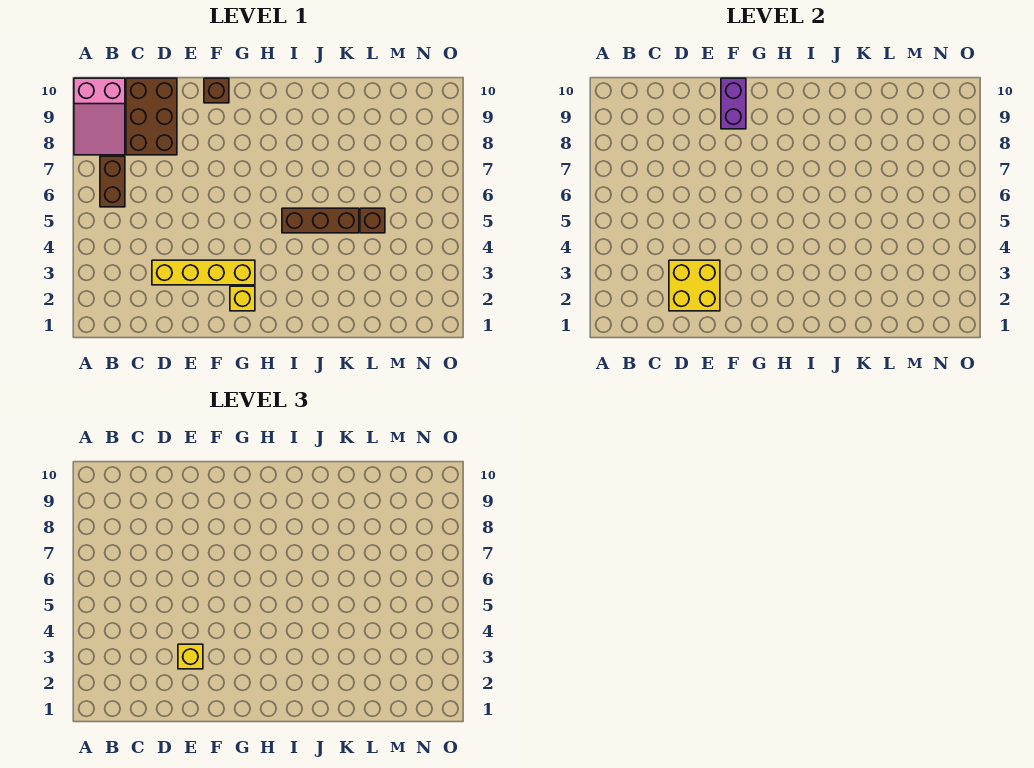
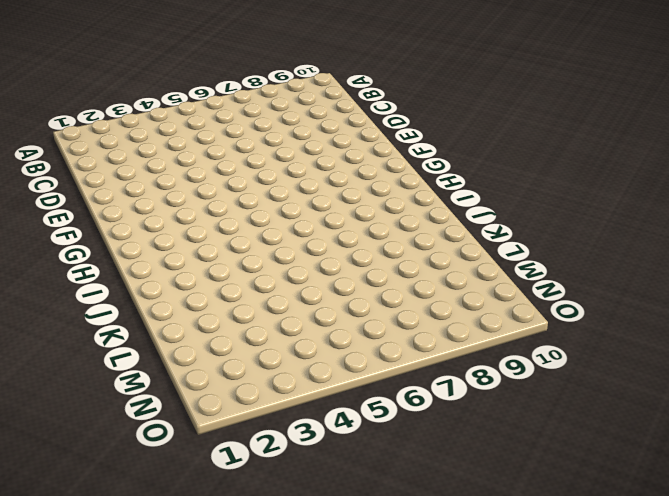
none -> pink slope A8:B10 level 1 top 10
none -> brown brick B6:B7 level 1

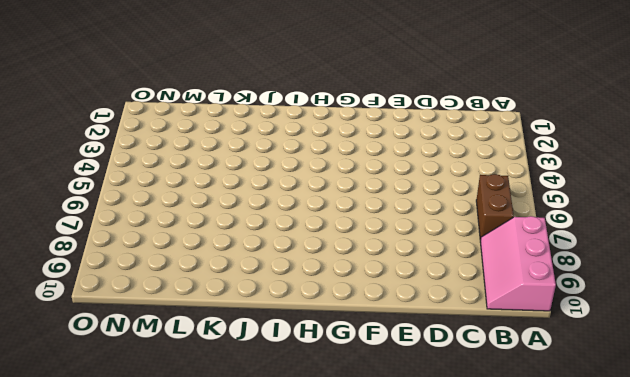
pink slope A8:B10 level 1 top A -> pink slope A8:B10 level 1 top 10
none -> brown brick C8:D10 level 1
none -> yellow brick D3:G3 level 1

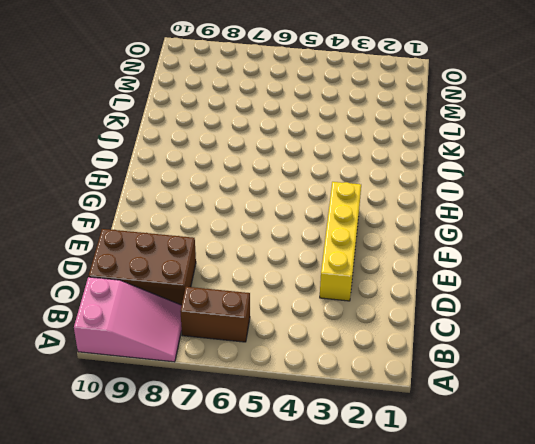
none -> brown brick F10 level 1
none -> yellow brick G2 level 1

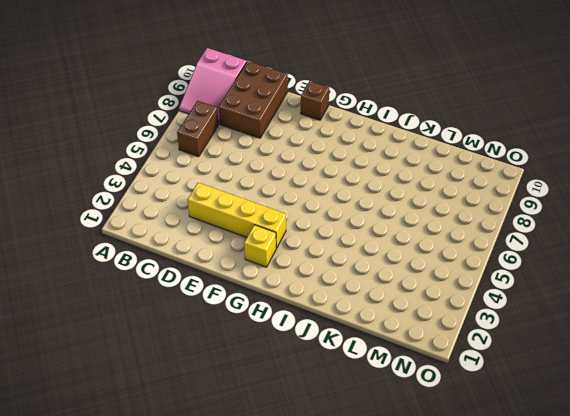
none -> brown brick I5:K5 level 1
none -> brown brick L5 level 1

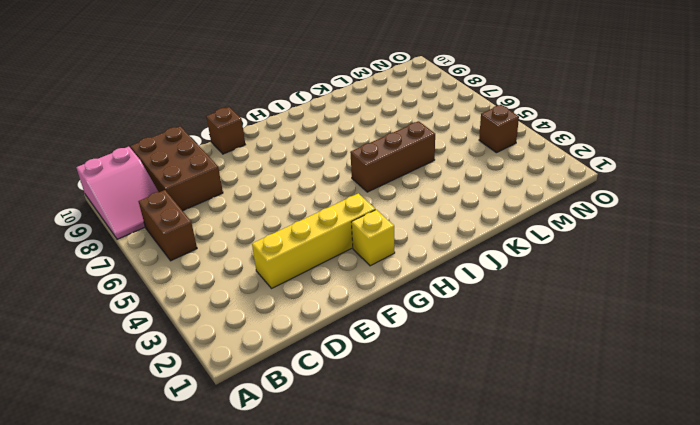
brown brick N4 level 1 -> brown brick L5 level 1
none -> yellow brick D2:E3 level 2
none -> purple brick F9:F10 level 2

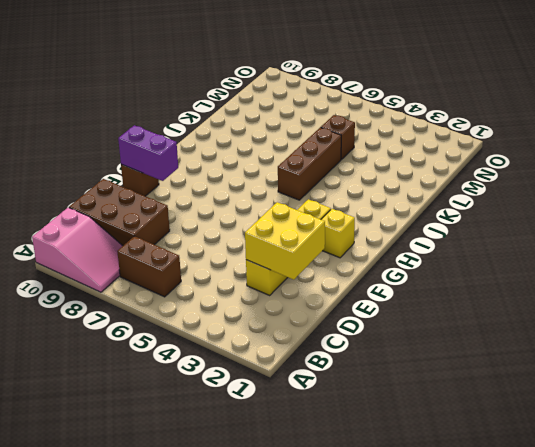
none -> yellow brick E3 level 3

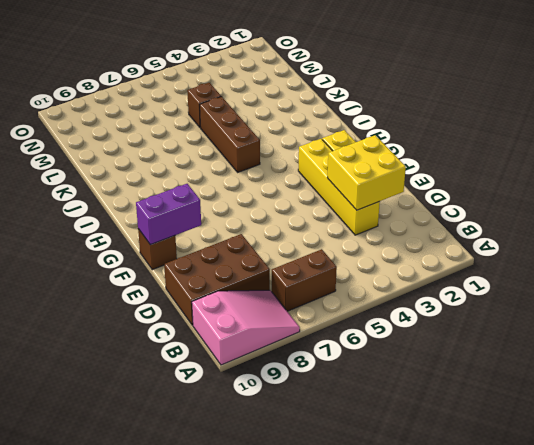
none -> yellow brick E3 level 3

